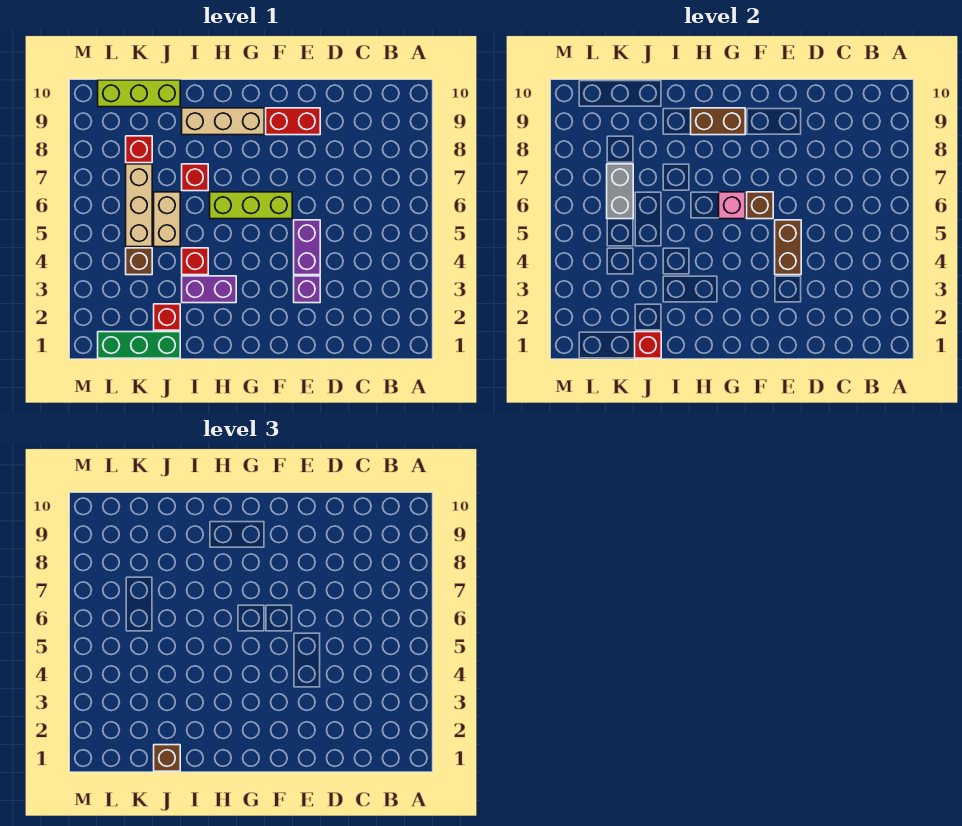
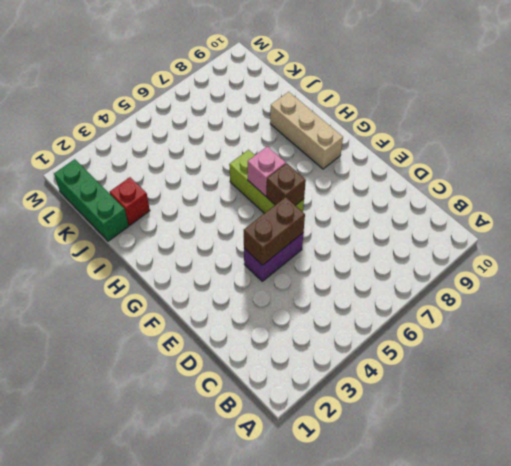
none -> purple brick E3 level 1
none -> red brick E9:F9 level 1
none -> purple brick H3:I3 level 1

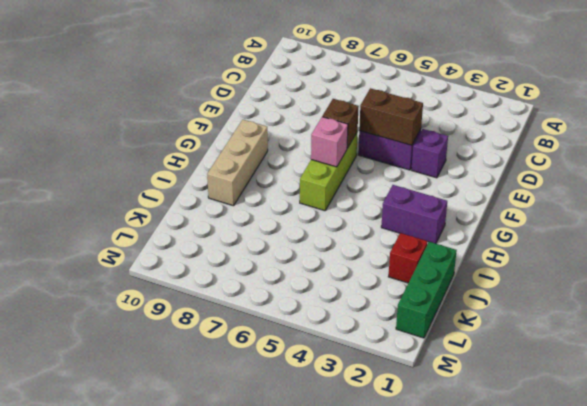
purple brick H2:H3 level 1 -> purple brick H3:I3 level 1
none -> red brick E9:F9 level 1
none -> red brick I4 level 1
none -> red brick I7 level 1

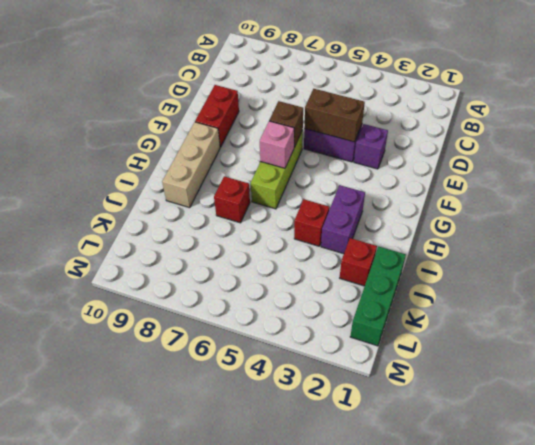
none -> tan brick J5:J6 level 1
none -> lime brick J10:L10 level 1
none -> brown brick K4 level 1

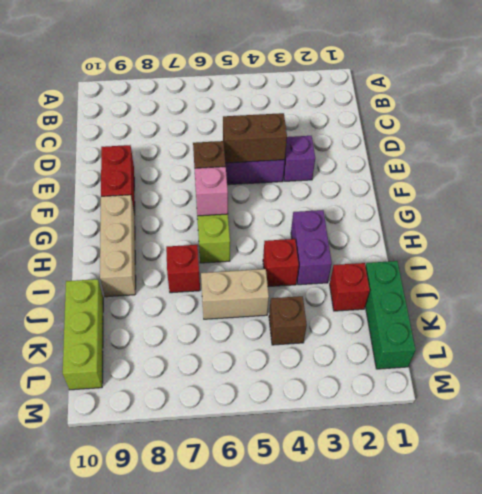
none -> tan brick K5:K7 level 1
none -> red brick K8 level 1
none -> brown brick G9:H9 level 2

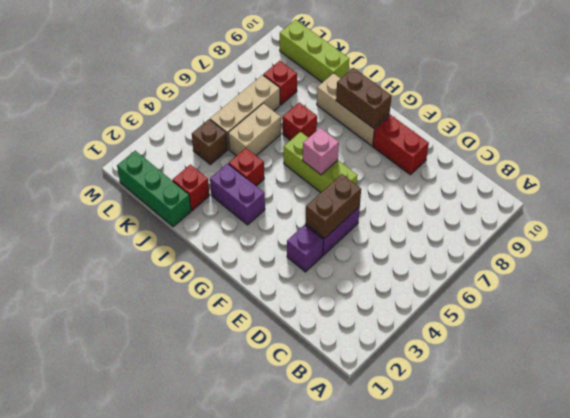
none -> brown brick F6 level 2
none -> red brick J1 level 2
none -> grey brick K6:K7 level 2

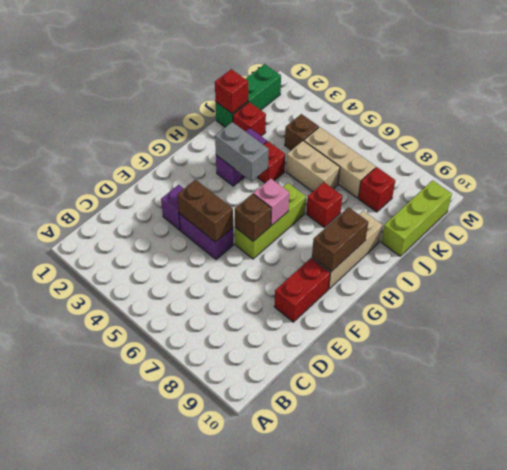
grey brick H3:H4 level 2 -> grey brick K6:K7 level 2
none -> brown brick J1 level 3

